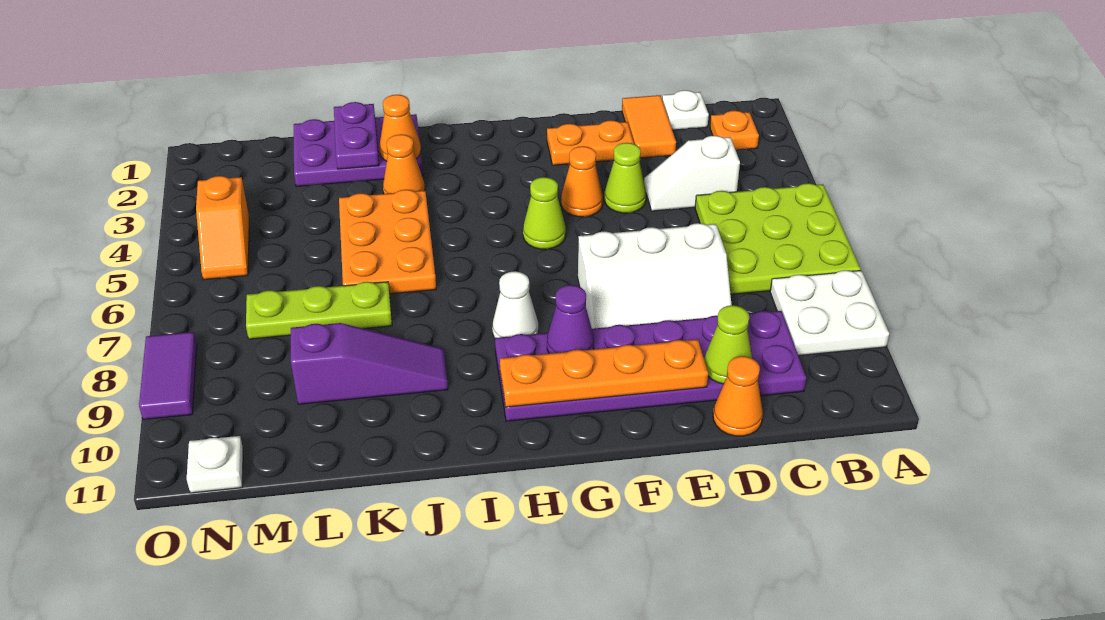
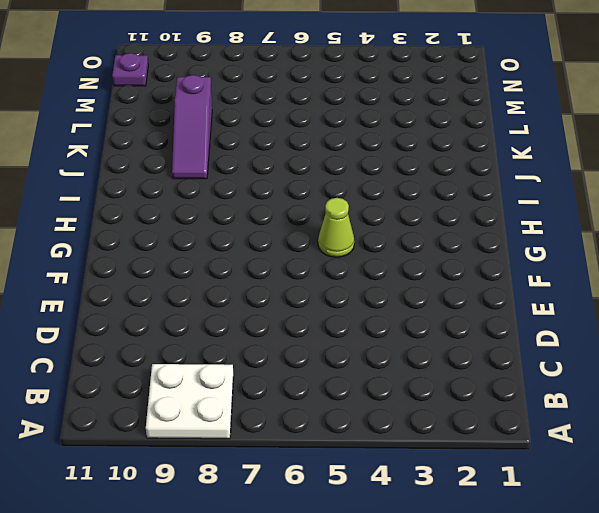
purple plate N11 level 1 -> white plate N11 level 1
none -> lime plate A5:C7 level 1
none -> orange plate B2 level 1
none -> white plate C1 level 1

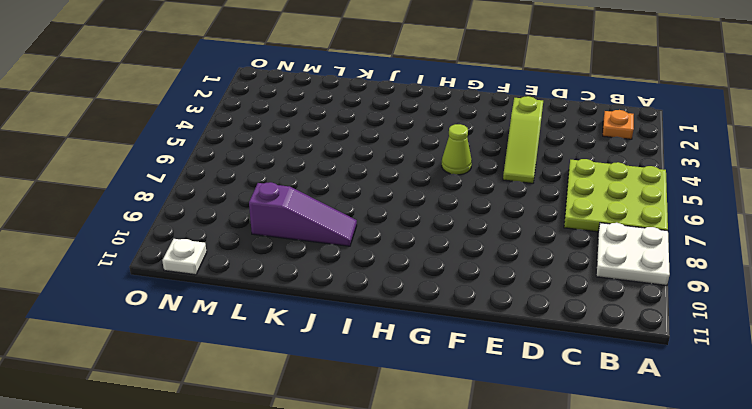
lime slope E3:E5 level 1 top 3 -> lime cone E4 level 1
none -> white plate C1 level 1
none -> white slope C4:D4 level 1 top C
none -> purple plate C9:H10 level 1

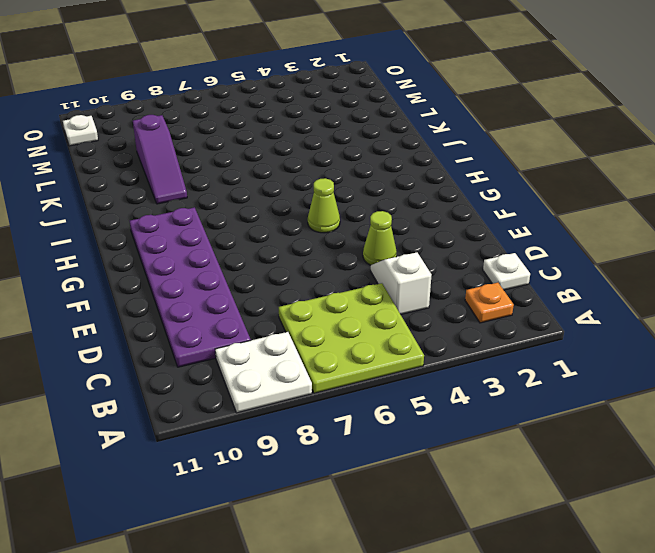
none -> orange tile D1:D2 level 1
none -> white slope D7:F8 level 1 top 7
none -> orange cone D11 level 1

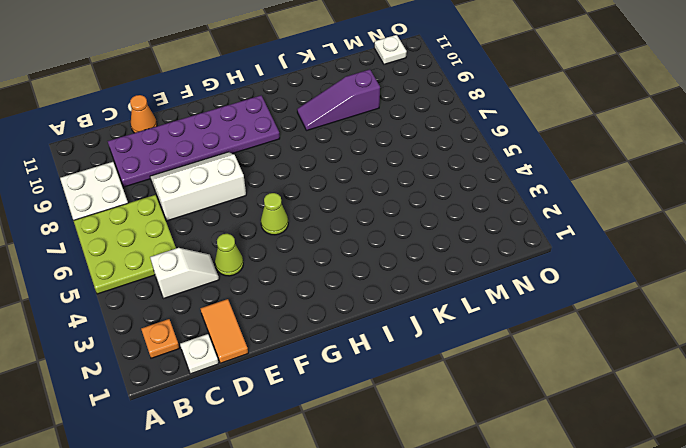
none -> orange plate E2:F2 level 1
none -> orange cone F4 level 1
none -> white cone H8 level 1

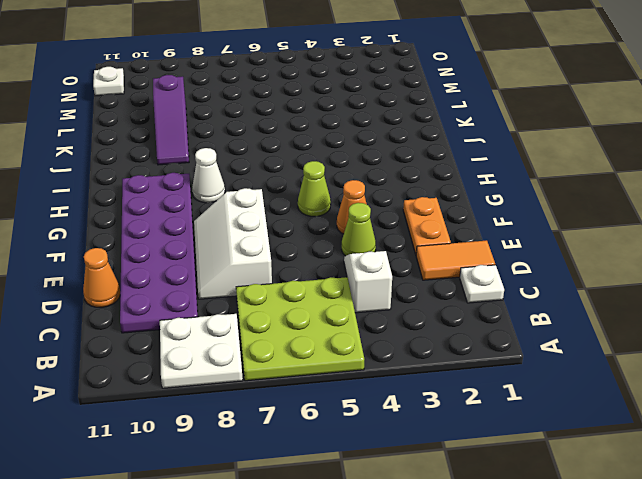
none -> orange plate B2 level 1
none -> purple plate J1:L2 level 1
none -> orange cone J3 level 1

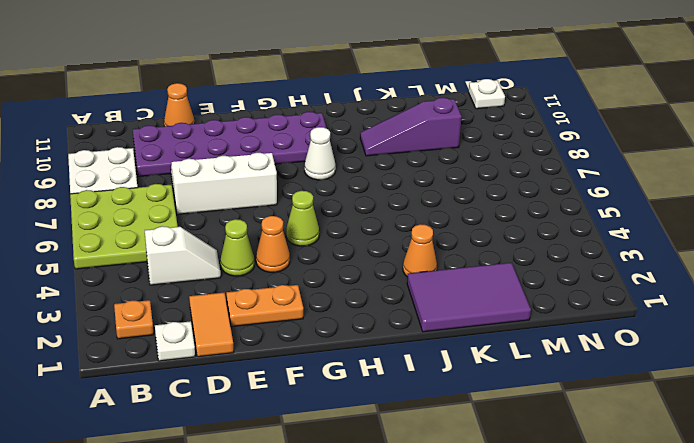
purple tile J1:L2 level 1 -> purple plate J1:L2 level 1
none -> orange plate J4:K6 level 1
none -> lime plate K7:M7 level 1
none -> orange slope N4:N5 level 1 top 4

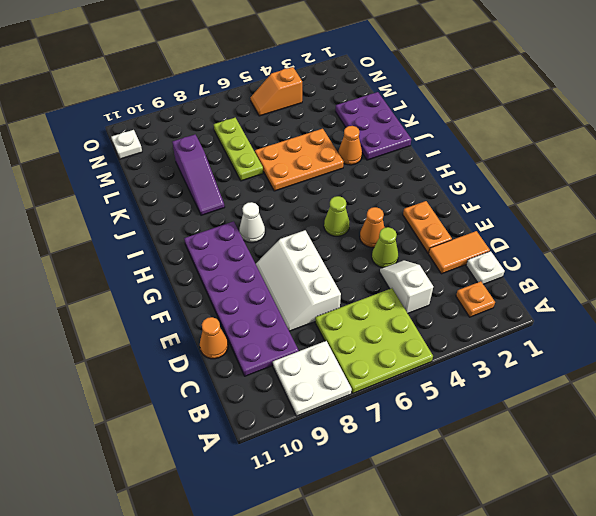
none -> purple tile O8:O9 level 1
none -> lime cone D10 level 2
none -> orange plate E10:H10 level 2

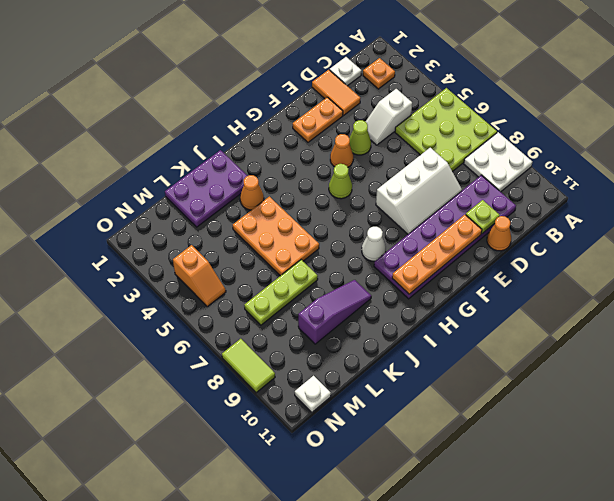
lime plate D10 level 2 -> lime cone D10 level 2
lime tile O8:O9 level 1 -> purple tile O8:O9 level 1
none -> purple cone G9 level 2
none -> orange cone J2 level 2
none -> purple plate K1:K2 level 2

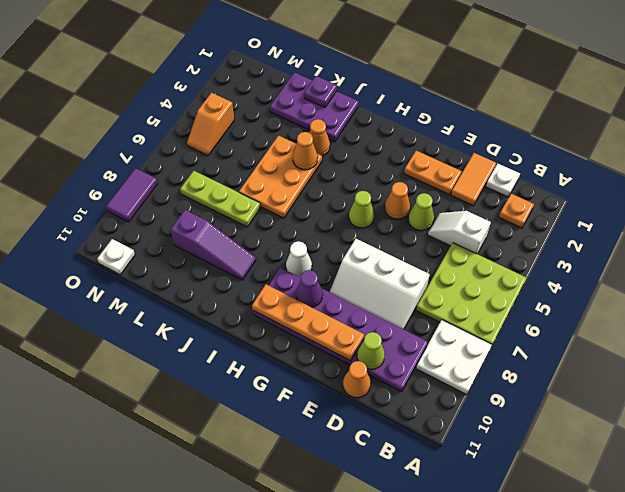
orange cone J4 level 2 -> orange cone J2 level 2
purple plate K1 level 2 -> purple plate K1:K2 level 2

